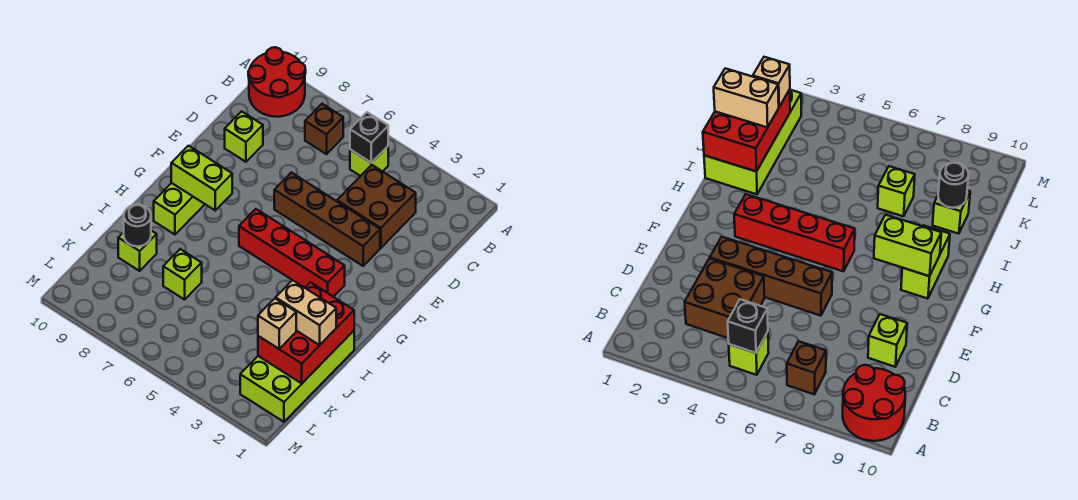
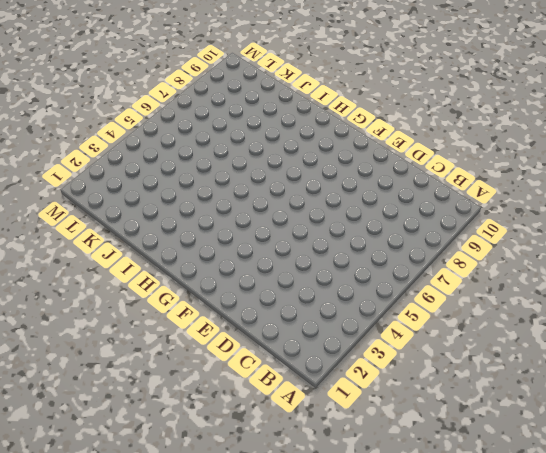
none -> red round brick A9:B10 level 1
none -> lime brick B5 level 1
none -> brown brick B7 level 1

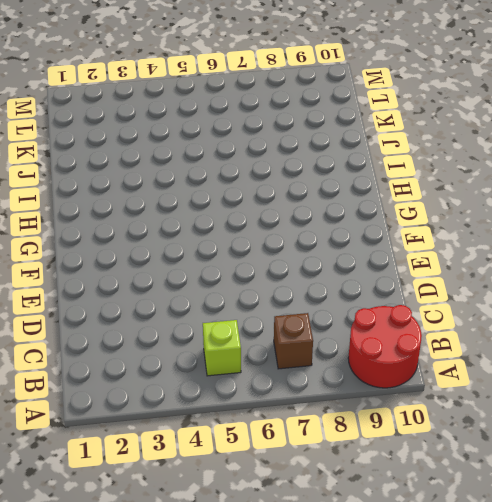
none -> brown brick C3:D4 level 1
none -> lime brick D9 level 1
none -> brown brick E3:E6 level 1

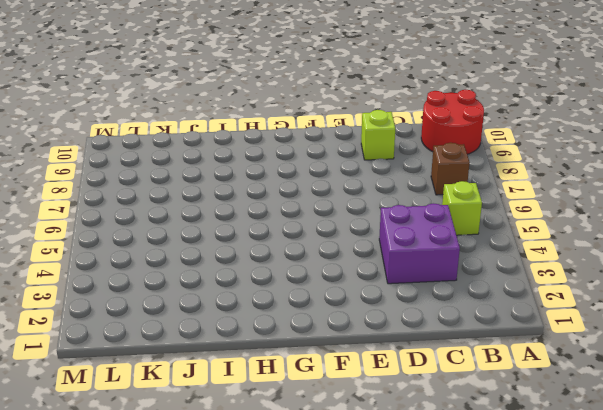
purple brick C3:D4 level 1 -> brown brick C3:D4 level 1
none -> brown brick E3:E6 level 1
none -> red brick G3:G6 level 1
none -> lime brick G9:H9 level 1

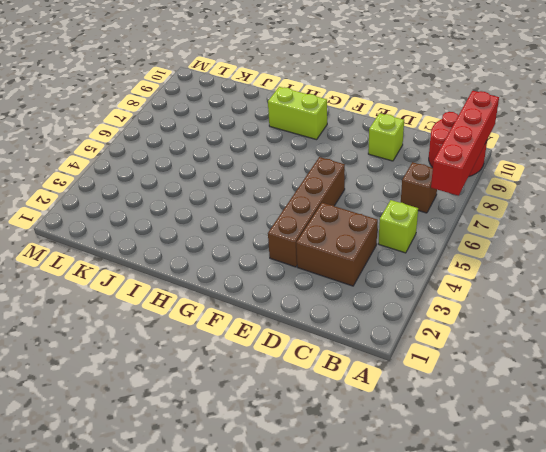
red brick A7:A10 level 2 -> red brick G3:G6 level 1
none -> lime brick I1:L2 level 1
none -> lime brick J7 level 1
none -> lime brick J9 level 1

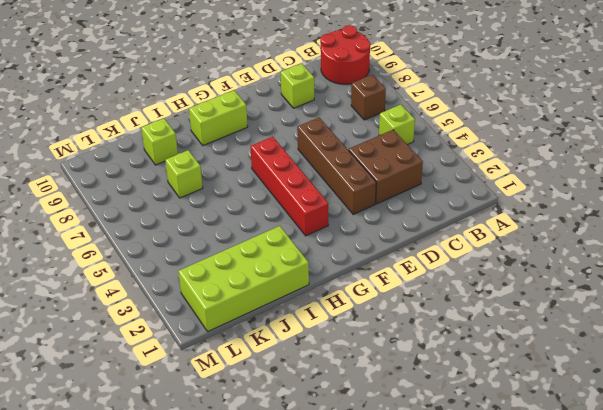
none -> black brick B5 level 2
none -> lime brick G8:G9 level 2
none -> red brick I1:K2 level 2

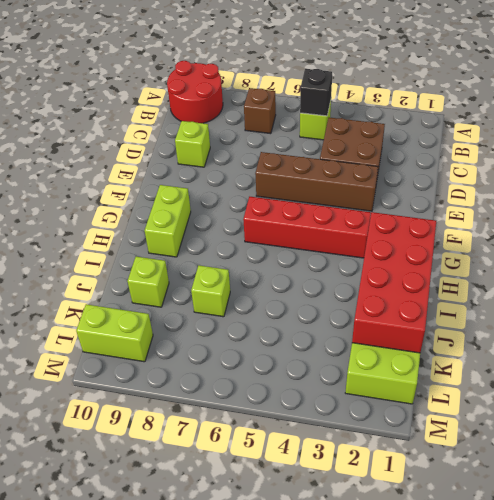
red brick H1:K2 level 2 -> red brick I1:K2 level 2
lime brick L9:L10 level 1 -> lime brick G8:G9 level 2
none -> black round brick J9 level 2
none -> tan brick J1:J2 level 3
none -> tan brick K2 level 3

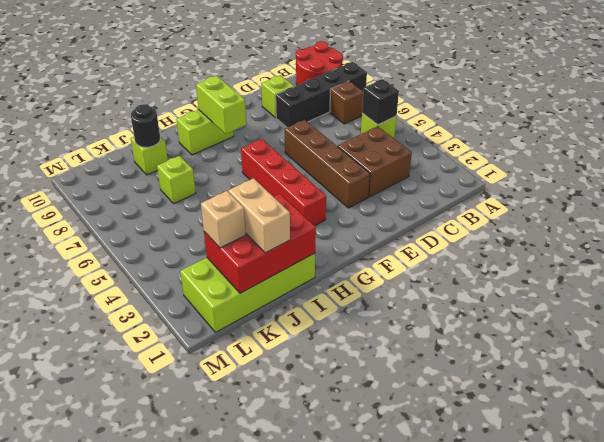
black brick A8:D8 level 1 -> none

